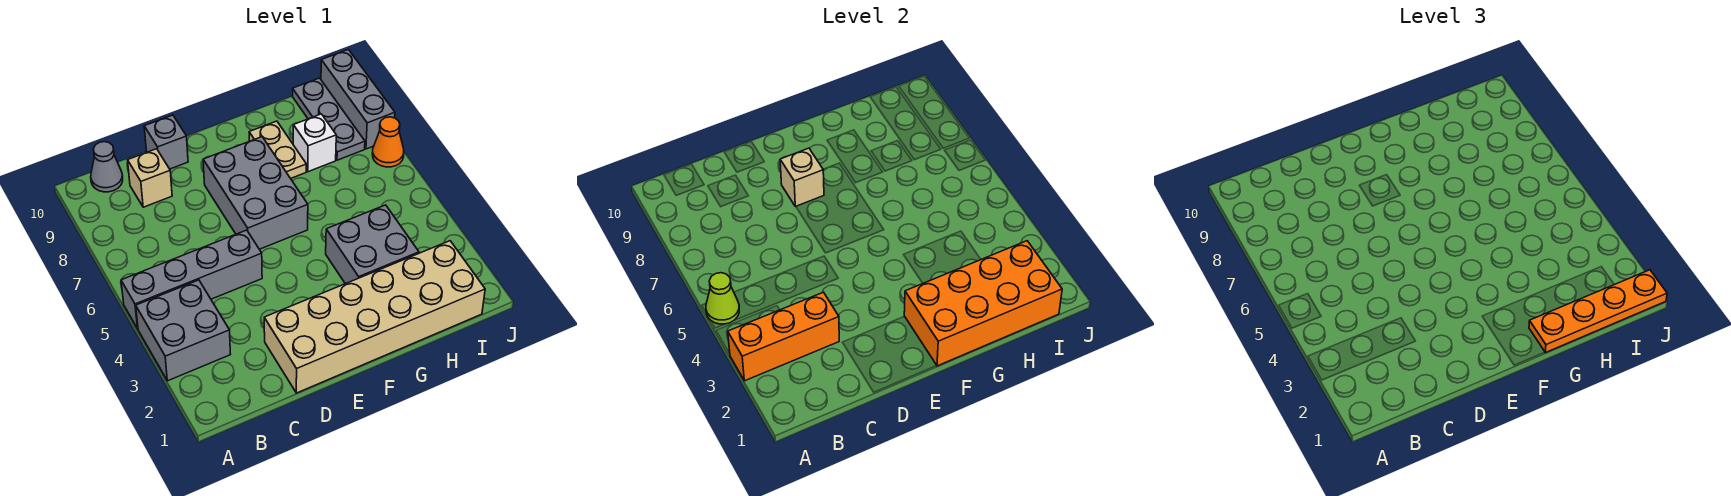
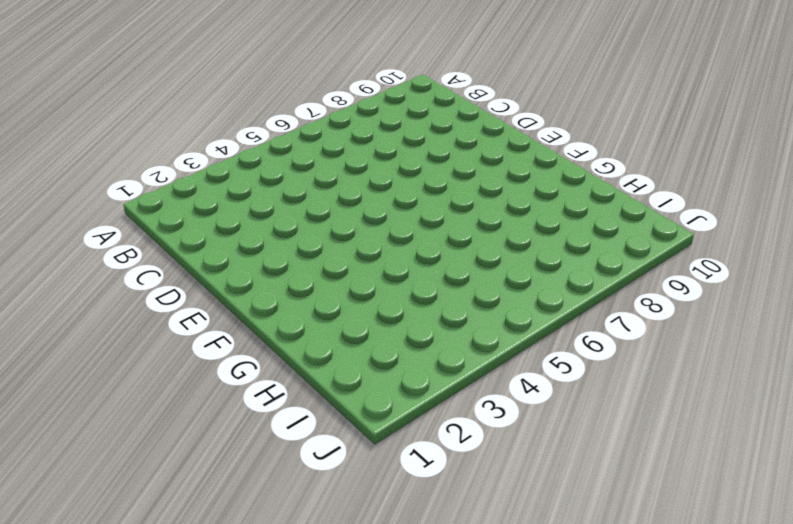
none -> grey brick A3:B4 level 1
none -> grey brick A5:D5 level 1
none -> grey cone B10 level 1

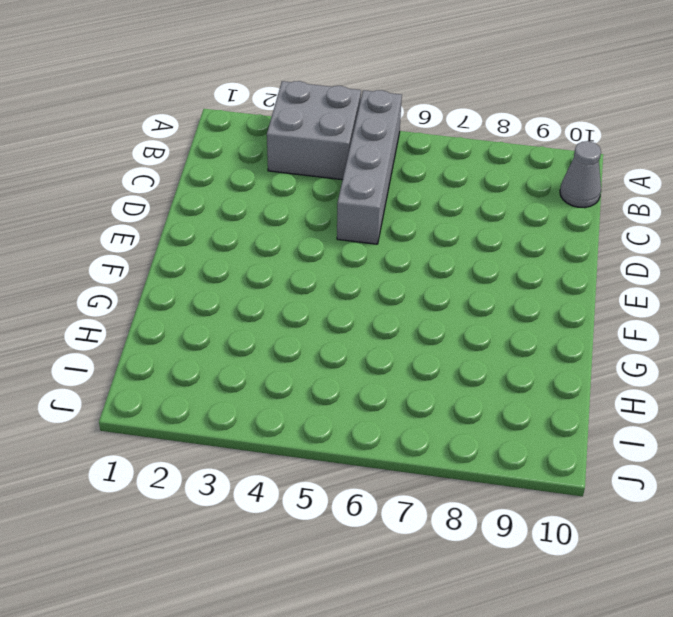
none -> tan brick C9 level 1
none -> tan brick D1:I2 level 1
none -> grey brick D10 level 1

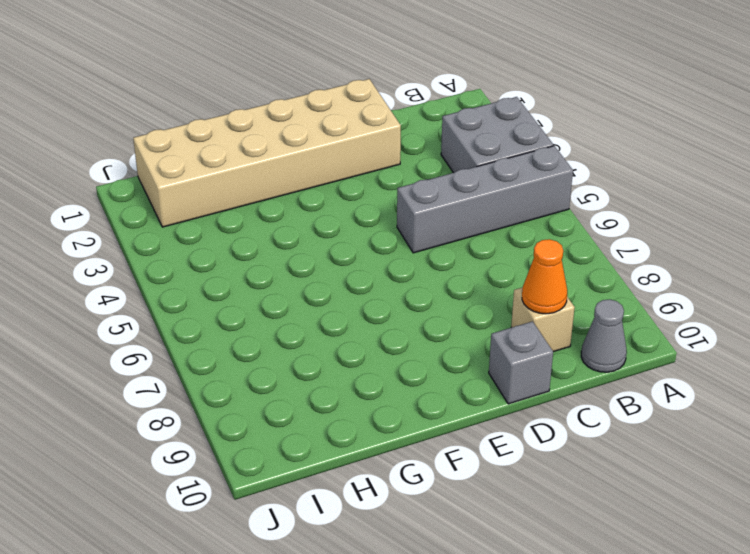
orange cone C9 level 2 -> orange cone J7 level 1
none -> grey brick E6:F8 level 1
none -> grey brick G3:H4 level 1
none -> tan plate G8:G9 level 1

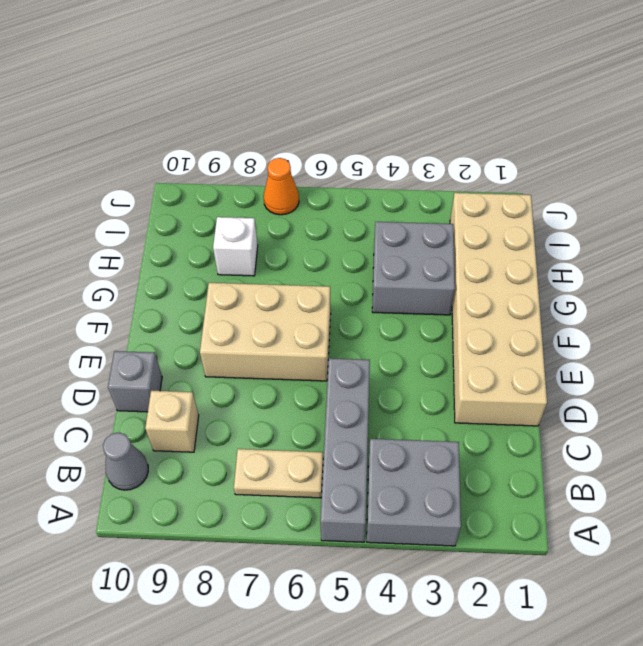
tan plate B6:B7 level 1 -> tan plate G8:G9 level 1
tan brick E6:F8 level 1 -> grey brick E6:F8 level 1
none -> grey plate I8:I10 level 1
none -> grey brick J8:J10 level 1
none -> orange brick A3:C3 level 2

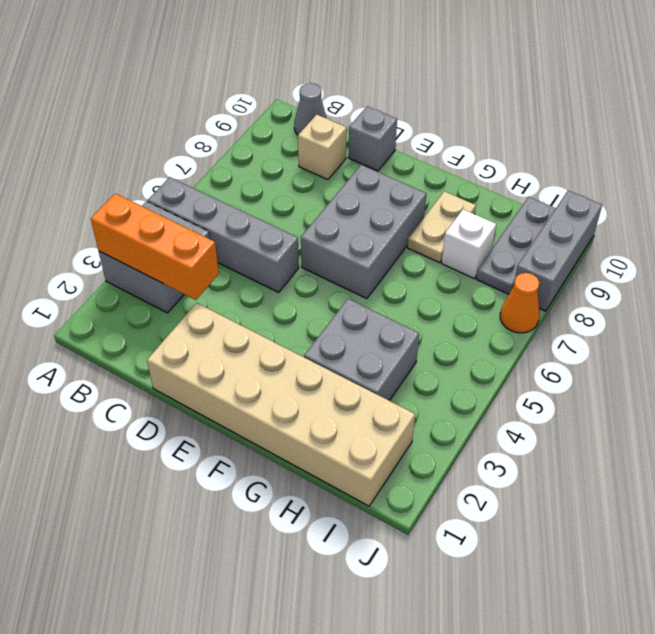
none -> lime cone A5 level 2
none -> tan brick E8 level 2
none -> orange brick F1:I2 level 2

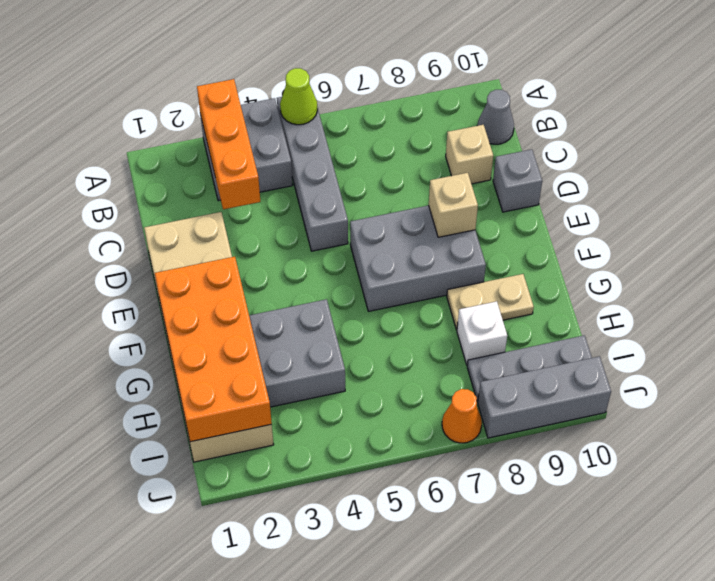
none -> orange plate G1:J1 level 3

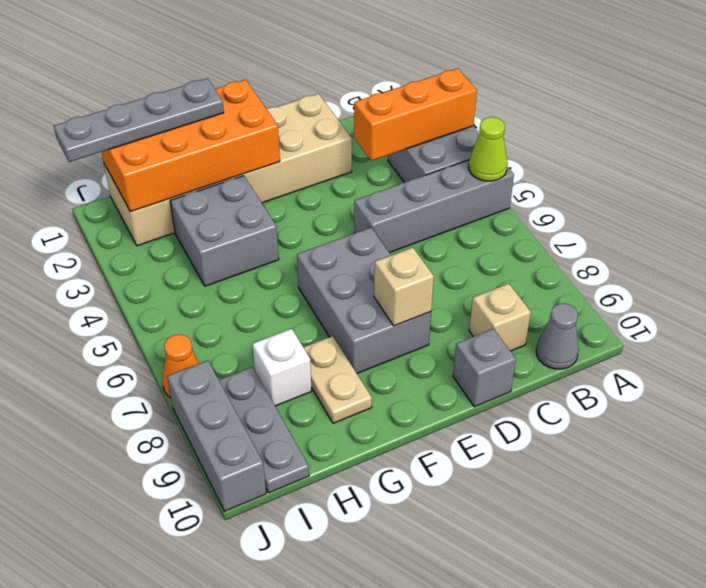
grey plate G1:J1 level 3 -> orange plate G1:J1 level 3

